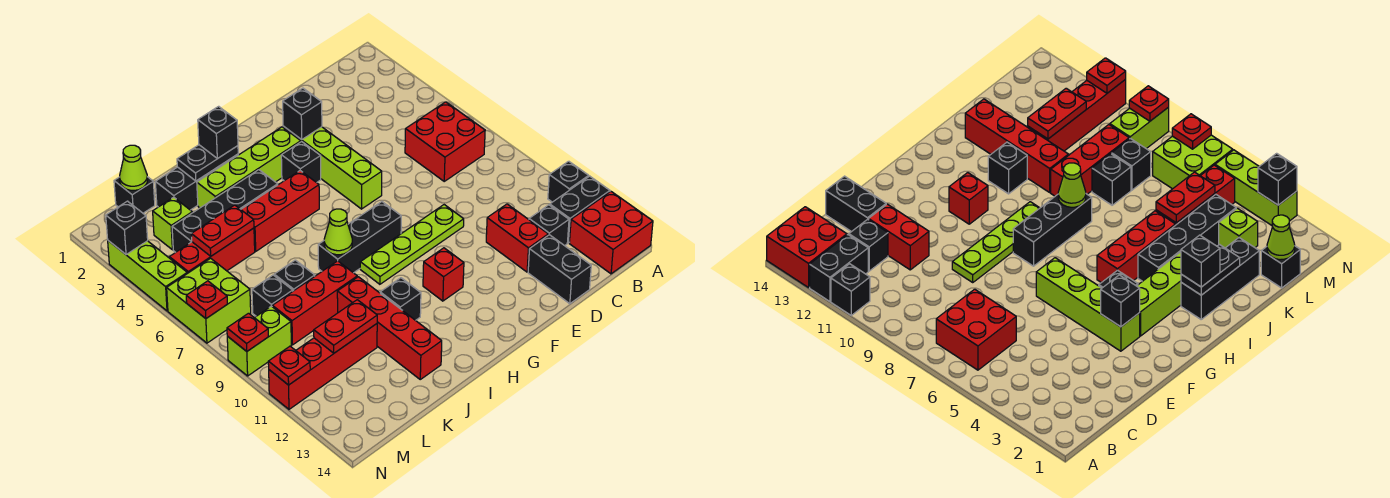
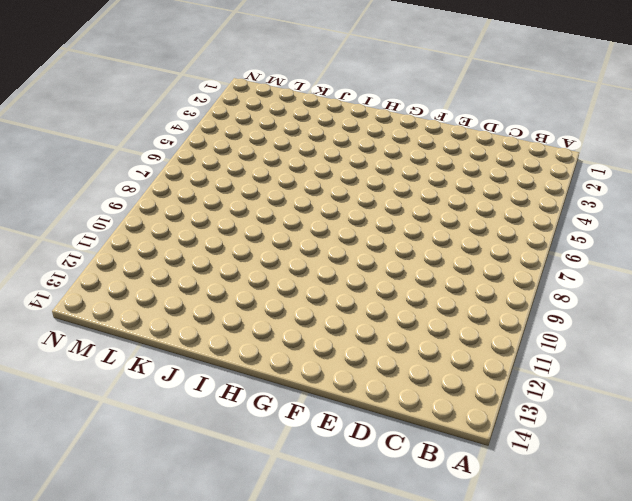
none -> black brick A11 level 1
none -> black brick A12:B12 level 1
none -> red brick A13:B14 level 1
none -> red brick B6:C7 level 1

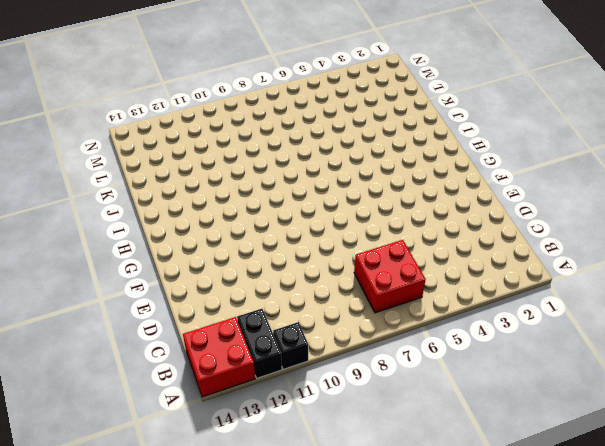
none -> black brick C12 level 1
none -> red brick D11:D12 level 1
none -> black brick D13:D14 level 1
none -> lime plate E9:H9 level 1

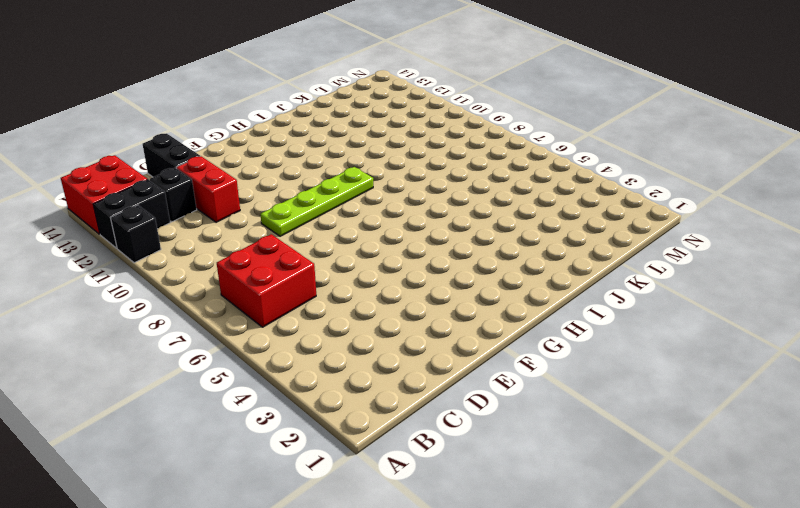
none -> lime brick F3:F6 level 1
none -> lime brick G3:J3 level 1
none -> black brick G4 level 1
none -> black brick G8:I8 level 1

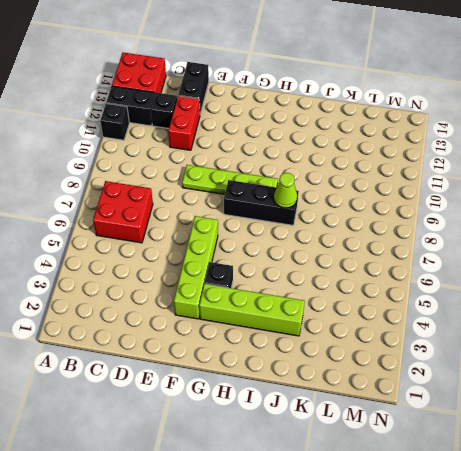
none -> red brick G11 level 1
none -> red brick H5:J5 level 1
none -> black brick I2:K2 level 1
none -> black brick I4:L4 level 1

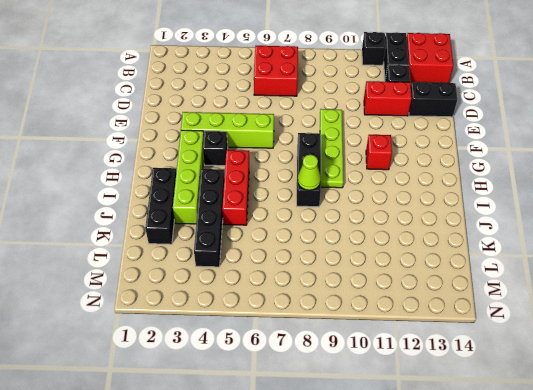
none -> black brick I11 level 1
none -> red brick J9:L9 level 1
none -> red brick J10:J13 level 1
none -> red brick K5:M5 level 1

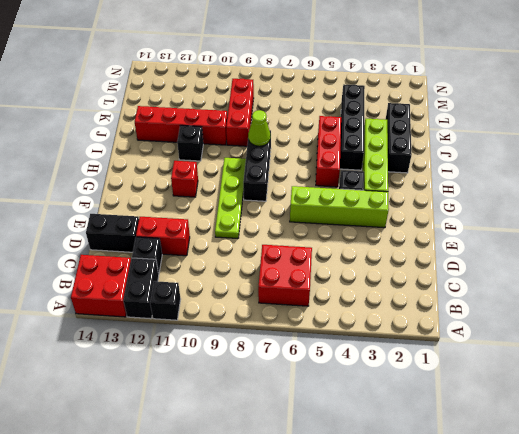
none -> red brick K5:M5 level 1
none -> black brick K8 level 1
none -> red brick K11:N11 level 1
none -> black brick L1 level 1

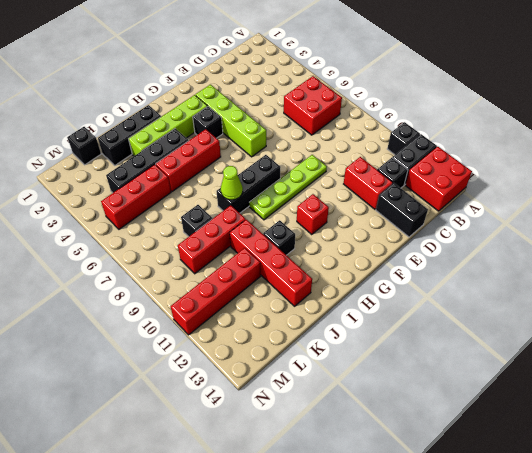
none -> lime brick L3 level 1
none -> black brick L8 level 1
none -> lime brick M6:N7 level 1
none -> lime brick M9:N9 level 1

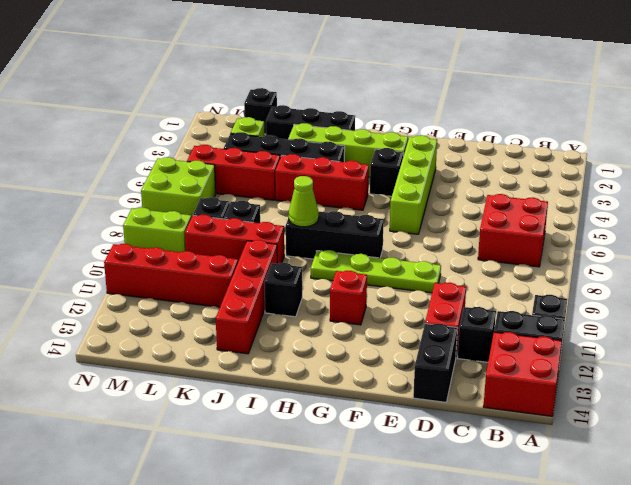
none -> lime brick N3:N5 level 1
none -> black brick F3 level 2
none -> black plate I2:J2 level 2
none -> red plate K5:L5 level 2

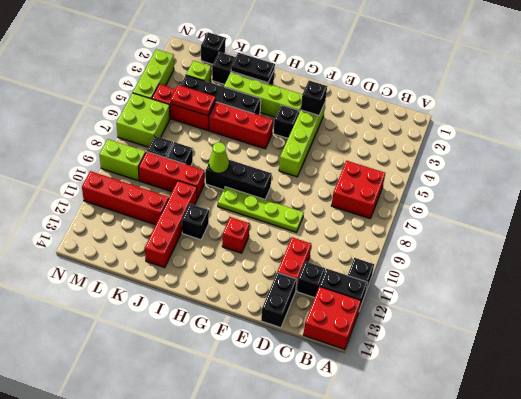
none -> red plate K11:L11 level 2
none -> lime cone L1 level 2
none -> black brick N3 level 2
none -> red plate N7 level 2

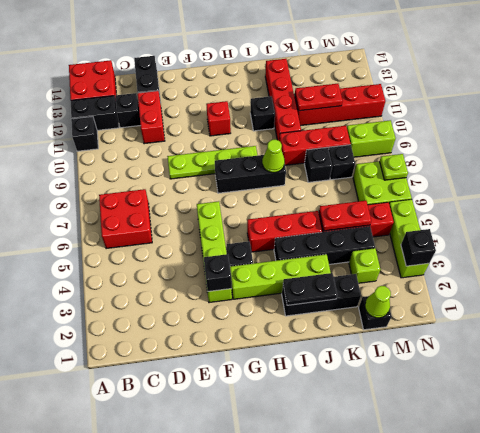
lime plate N7 level 2 -> red plate N7 level 2
none -> red plate N9 level 2
none -> red plate N11 level 2
none -> black brick I2 level 3

